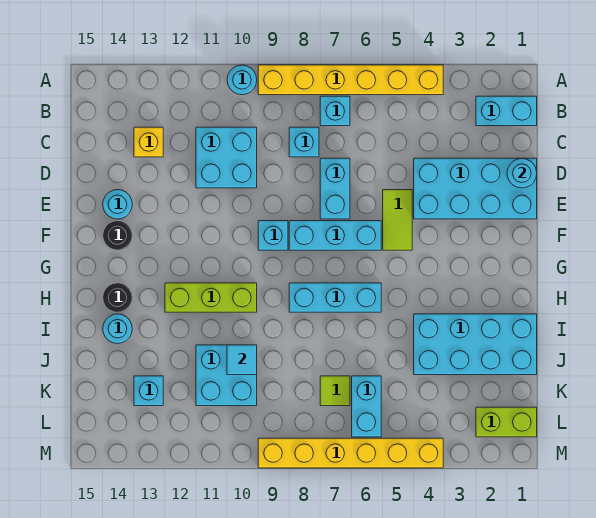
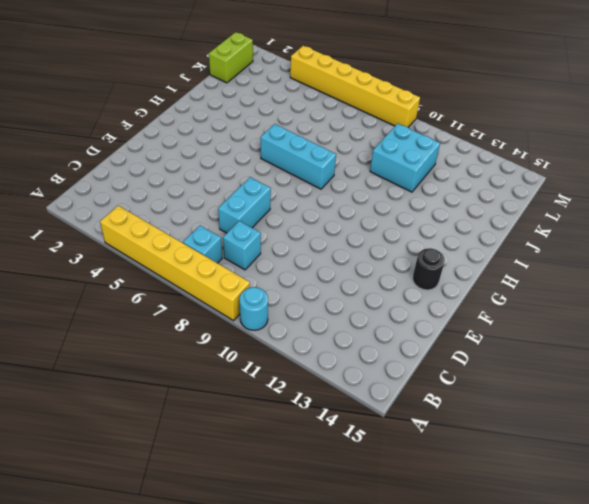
lime brick K1:L1 level 1 -> lime brick L1:L2 level 1
none -> cyan brick B1:B2 level 1
none -> cyan brick C10:D11 level 1
none -> yellow brick C13 level 1

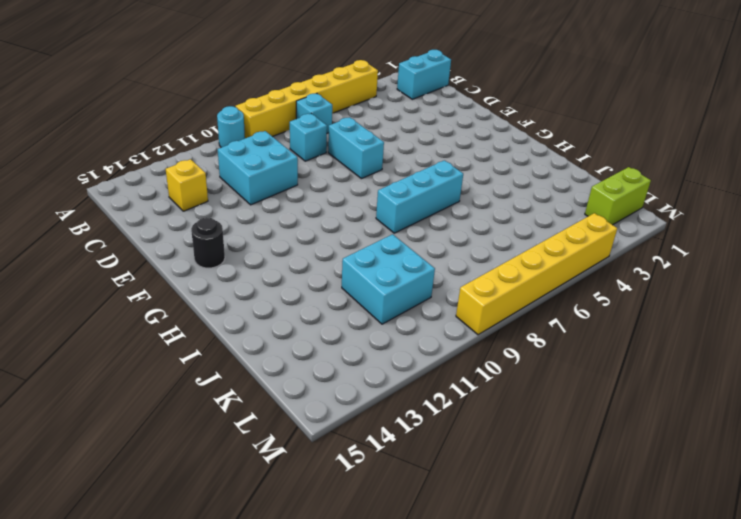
none -> cyan brick D1:E4 level 1
none -> lime tile E5:F5 level 1
none -> cyan round brick E14 level 1

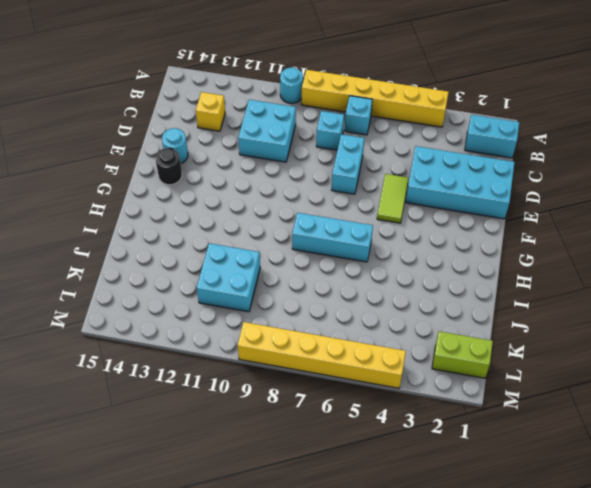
none -> cyan brick F6:F8 level 1
none -> cyan brick F9 level 1
none -> lime brick H10:H12 level 1

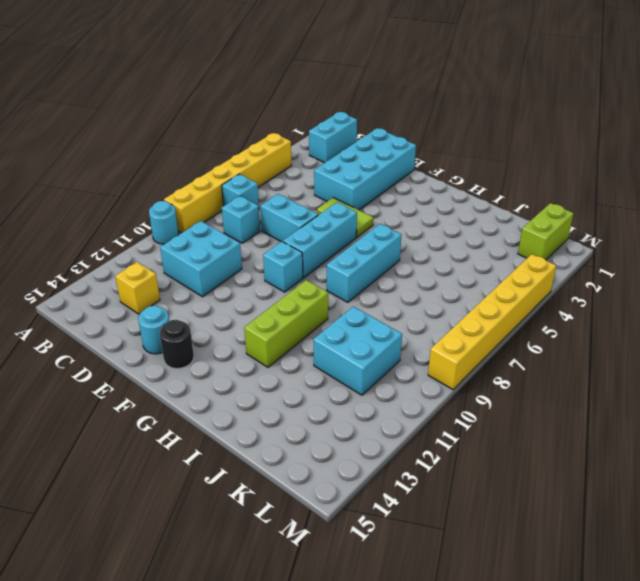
none -> black round brick H14 level 1
none -> cyan brick I1:J4 level 1
none -> cyan round brick I14 level 1

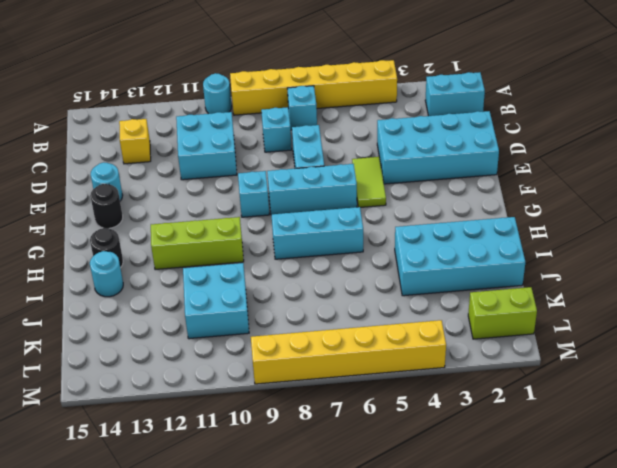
none -> cyan brick K6:L6 level 1
none -> lime tile K7 level 1
none -> cyan brick K13 level 1

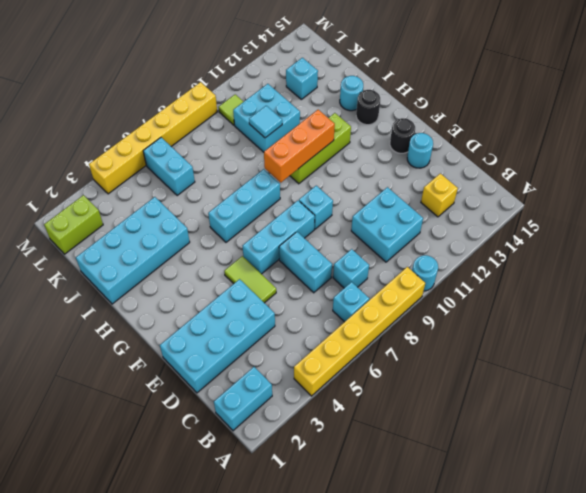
orange brick H9:H11 level 2 -> none
lime tile L10 level 1 -> lime tile K7 level 1
none -> cyan round brick D1 level 2

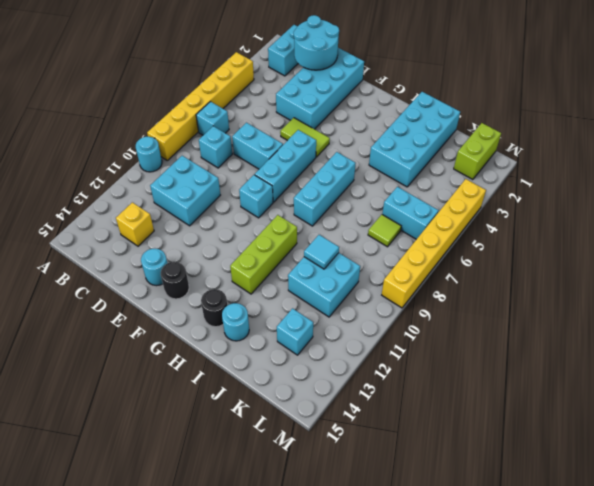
cyan round brick C1:D2 level 2 -> cyan round brick D1 level 2

